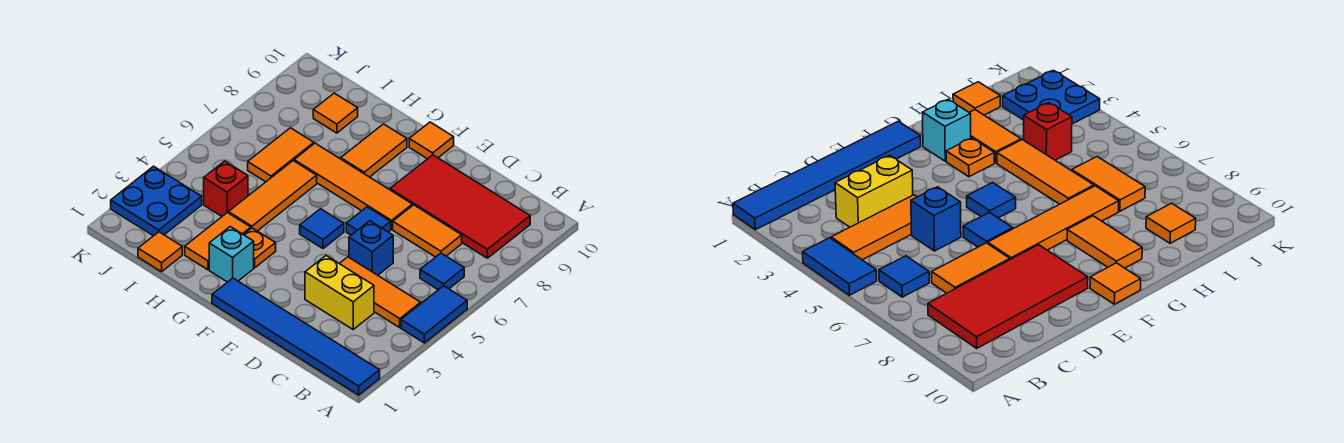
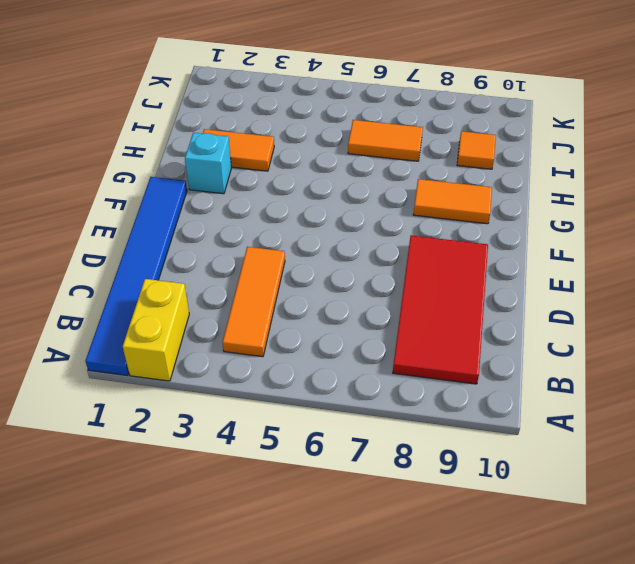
yellow brick A2:B2 level 1 -> yellow brick C3:D3 level 1
none -> blue tile A4:A5 level 1
none -> blue tile B6 level 1
none -> orange tile C7:D7 level 1

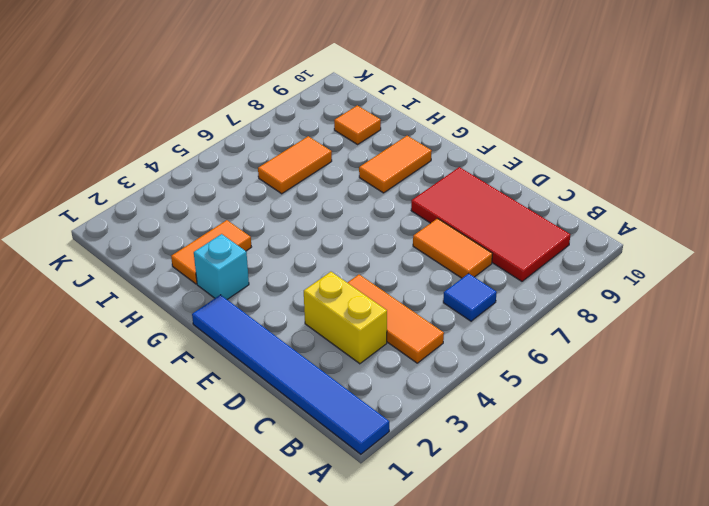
none -> blue tile A4:A5 level 1
none -> blue brick D5 level 1
none -> blue tile E6 level 1

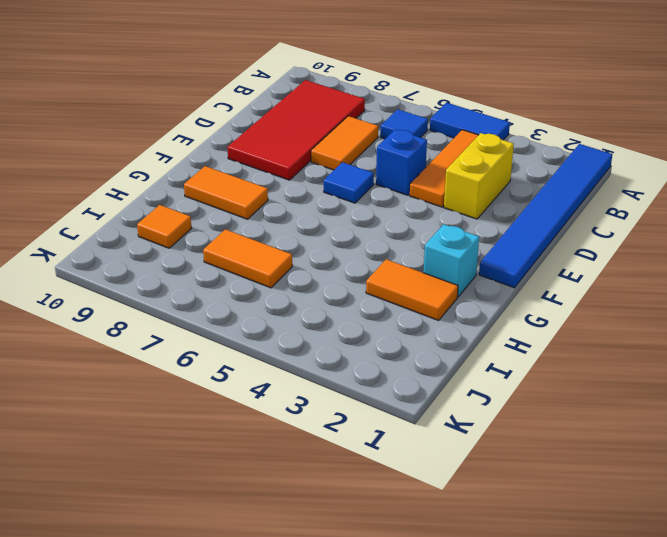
none -> orange tile E7:H7 level 1
none -> blue tile F5 level 1
none -> orange tile F10 level 1

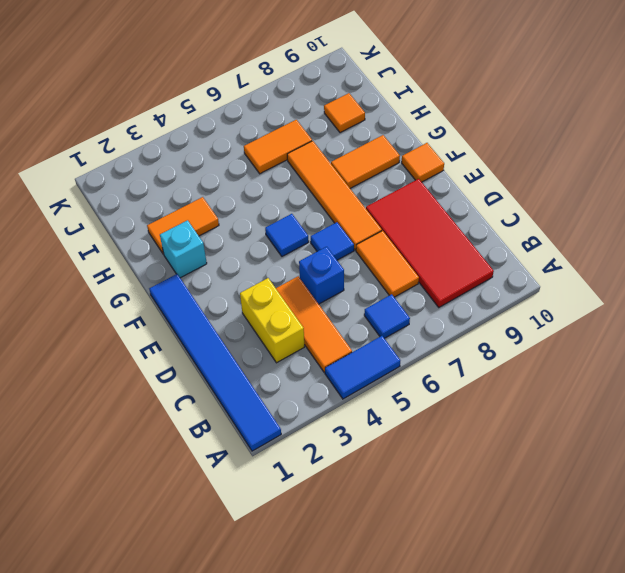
none -> orange plate G3 level 1
none -> orange tile H4:H6 level 1
none -> orange tile I1 level 1

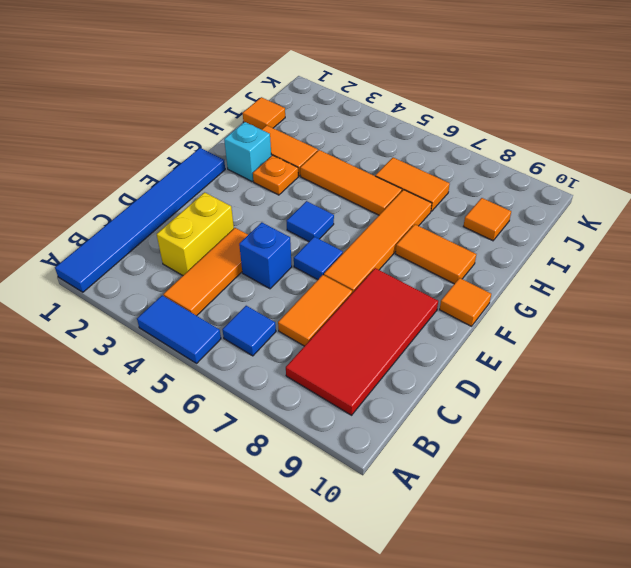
none -> red brick I4 level 1
none -> blue plate J2:K3 level 1

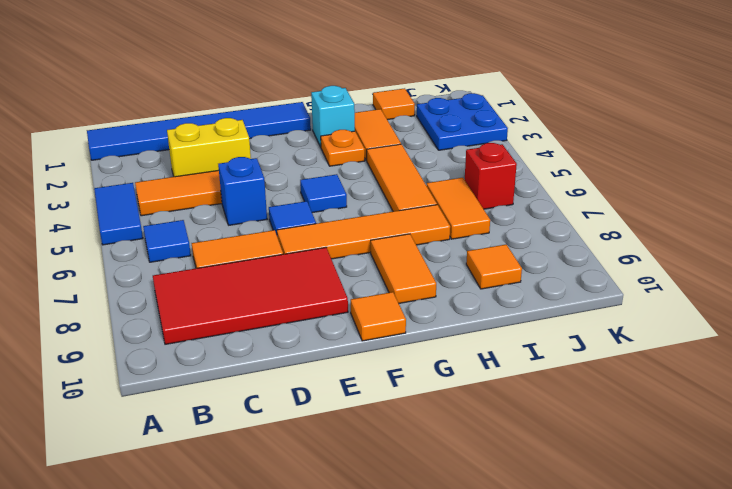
red brick J6 level 1 -> red brick I4 level 1

